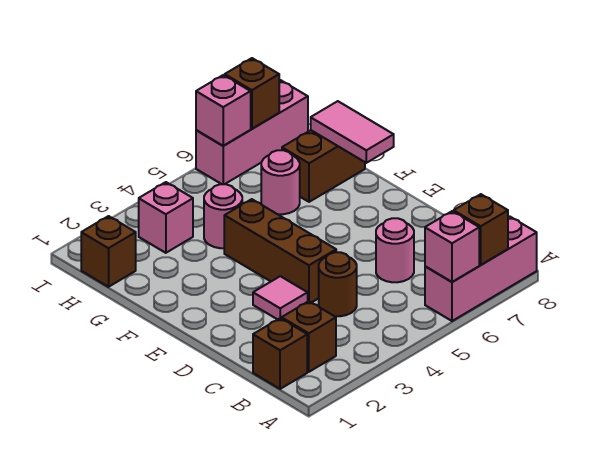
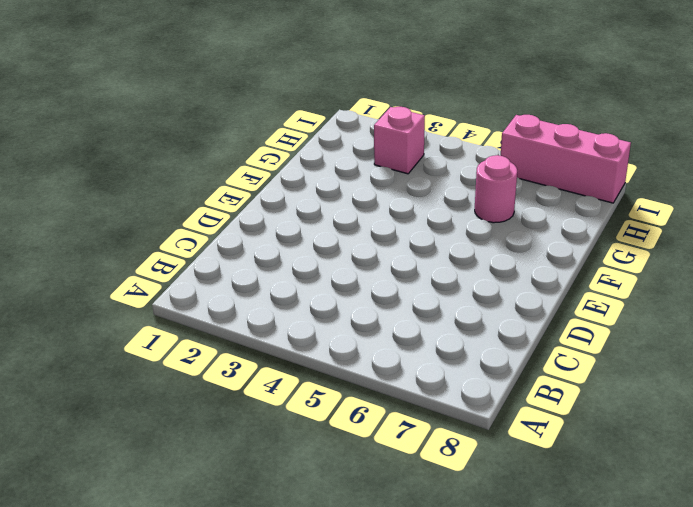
none -> pink brick A6:A8 level 1
none -> brown brick B1 level 1
none -> brown brick B2 level 1

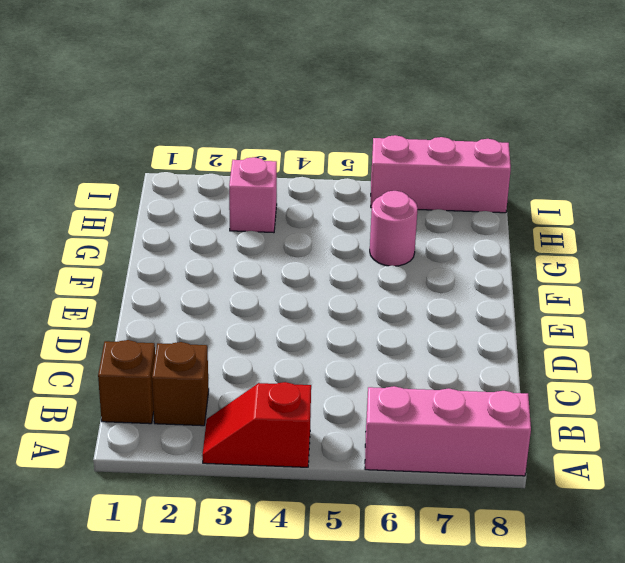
red slope A3:A4 level 1 top 4 -> none
none -> brown round brick C4 level 1
none -> pink round brick C6 level 1
none -> pink tile D3 level 1

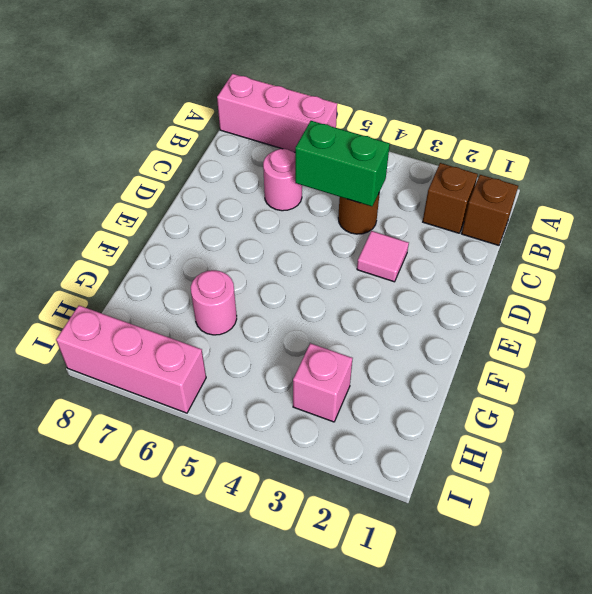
green brick C4:C5 level 2 -> none
none -> brown brick D4:F4 level 1
none -> pink round brick G4 level 1
none -> brown brick G7:G8 level 1

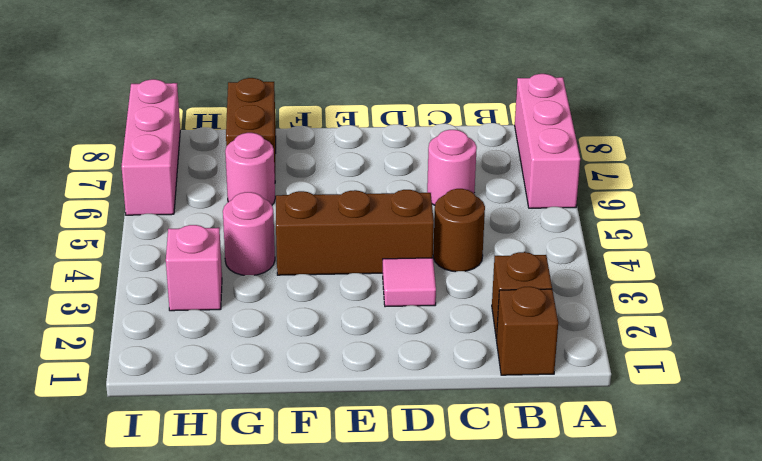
none -> brown brick H1 level 1
none -> pink brick A6 level 2
none -> brown brick A7 level 2

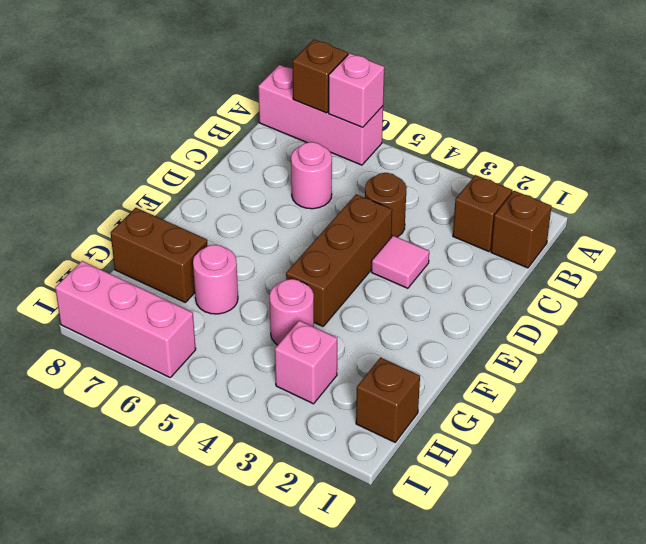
none -> pink tile F8:G8 level 2
none -> pink brick I6 level 2
none -> brown brick I7 level 2

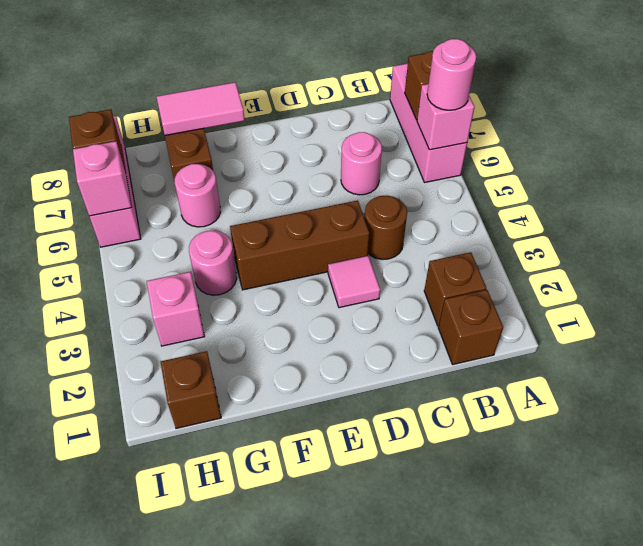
pink round brick A6 level 3 -> none

